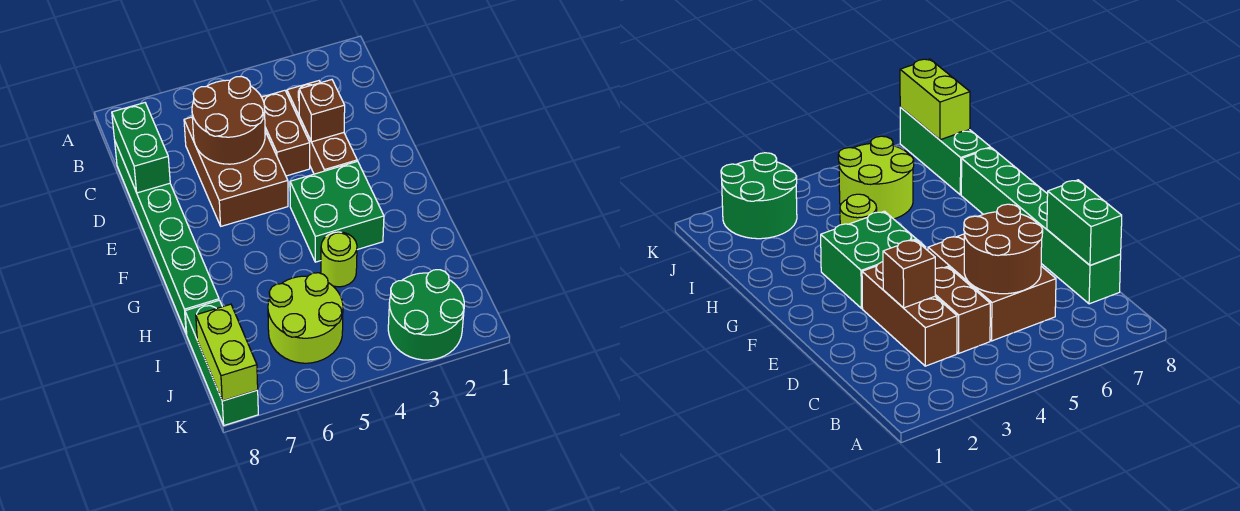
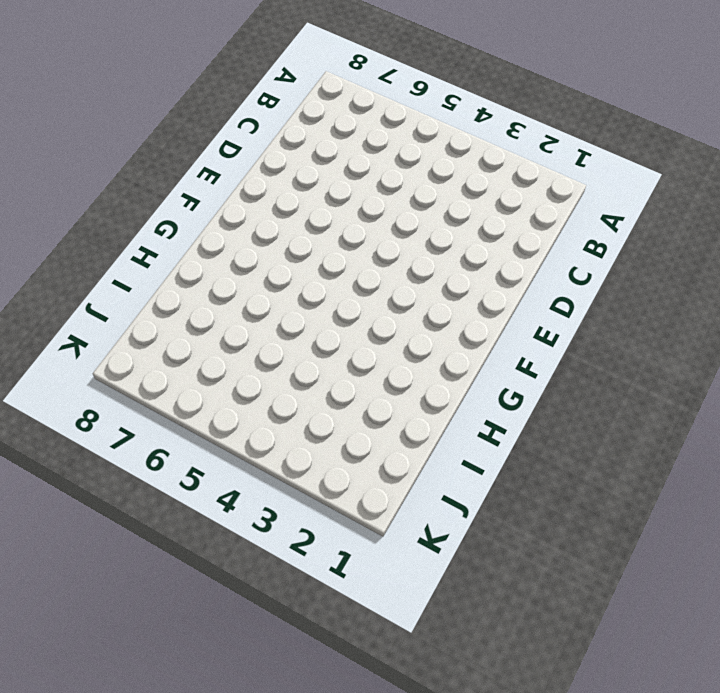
none -> brown brick C3:E3 level 1
none -> brown brick C4:D4 level 1
none -> brown brick C5:E6 level 1

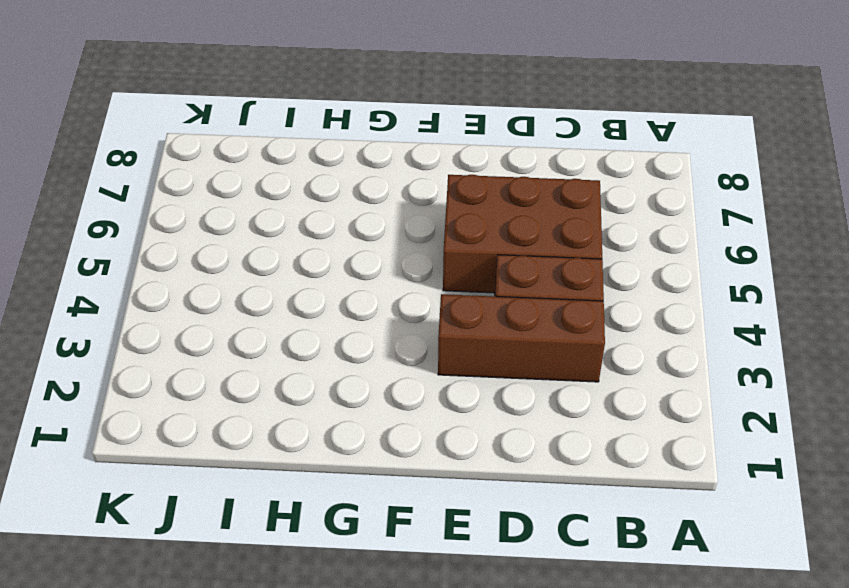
none -> green brick C8:H8 level 1
none -> green brick F3:G4 level 1
none -> lime round brick H4 level 1

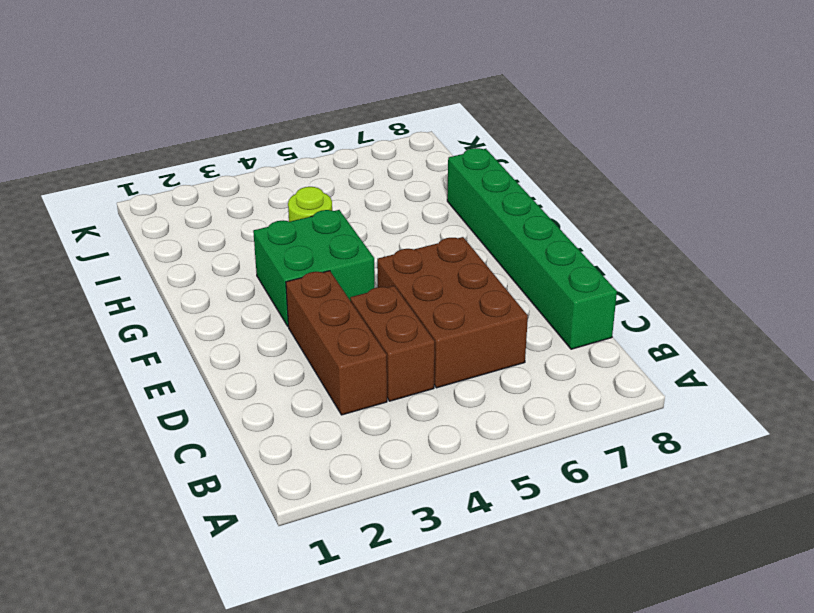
none -> lime round brick I5:J6 level 1
none -> green brick I8:K8 level 1
none -> green round brick J2:K3 level 1

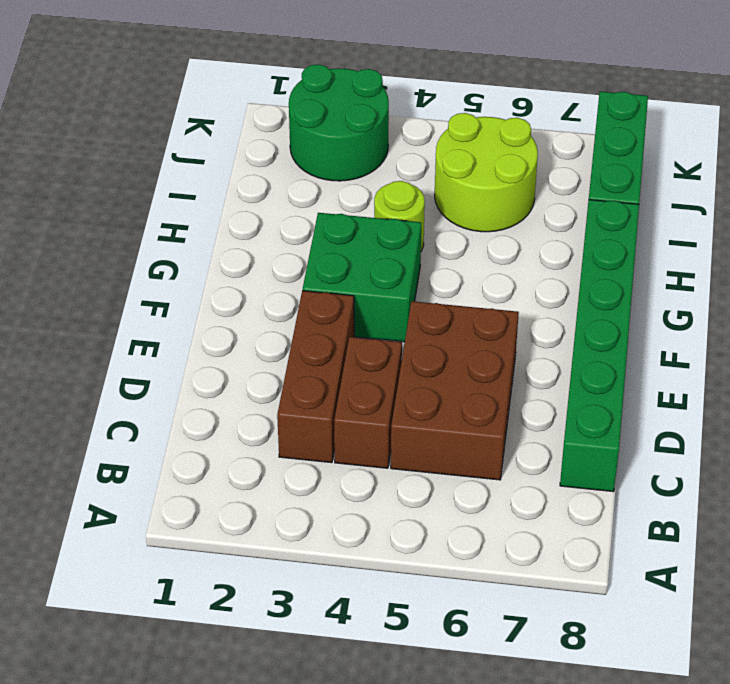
none -> brown round brick C5:D6 level 2
none -> green brick C8:D8 level 2
none -> brown brick D3 level 2

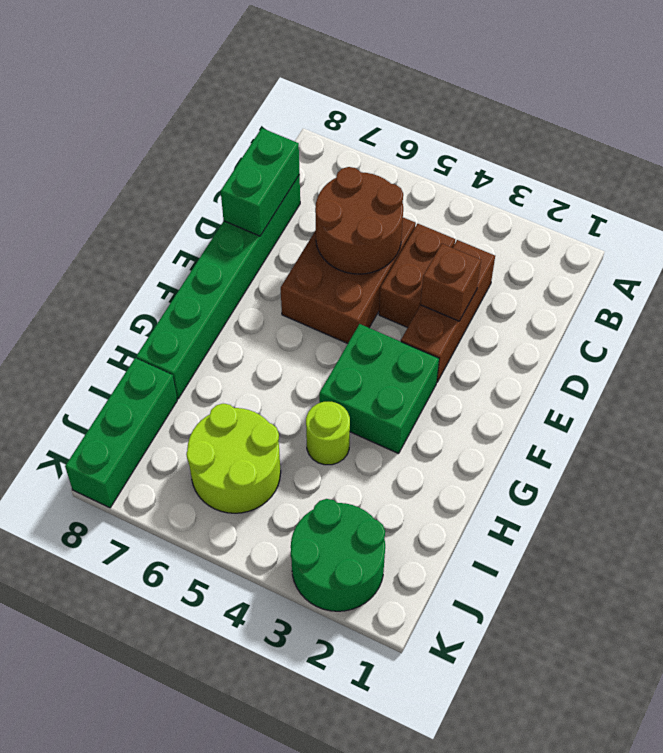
none -> lime brick J8:K8 level 2

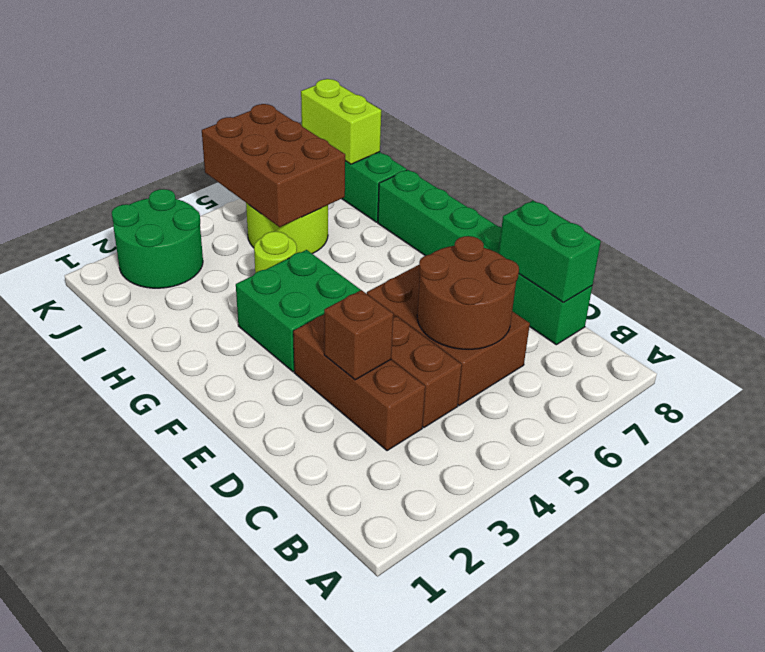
brown brick I5:K6 level 2 -> none

